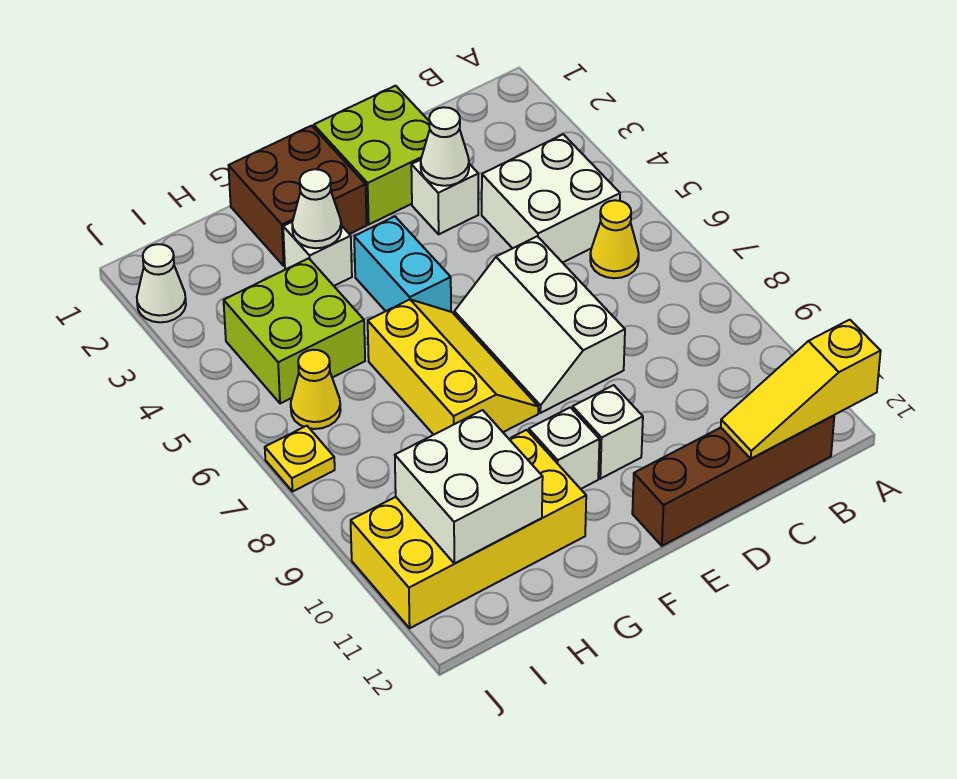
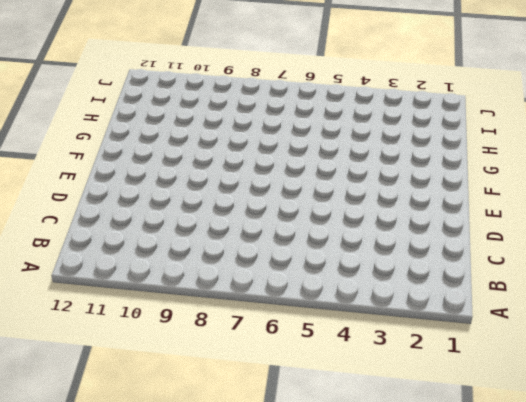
none -> white brick B4:C5 level 1
none -> yellow cone B6 level 1
none -> brown brick B12:E12 level 1

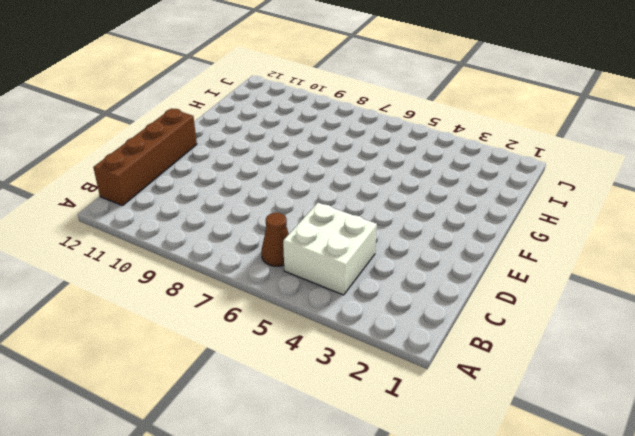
brown cone B6 level 1 -> yellow cone B6 level 1
none -> lime brick D1:E2 level 1
none -> white brick D3 level 1
none -> white slope D6:E8 level 1 top D

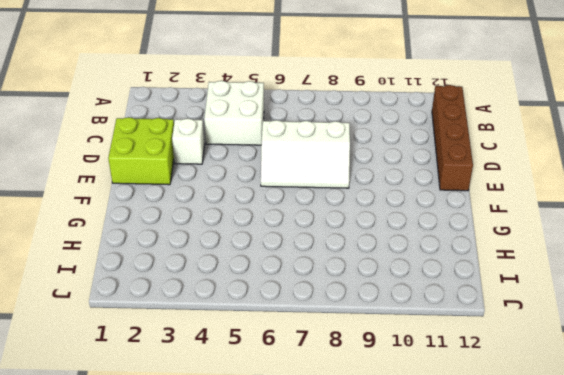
none -> yellow cone B6 level 1
none -> white brick E10 level 1
none -> brown brick F1:G2 level 1

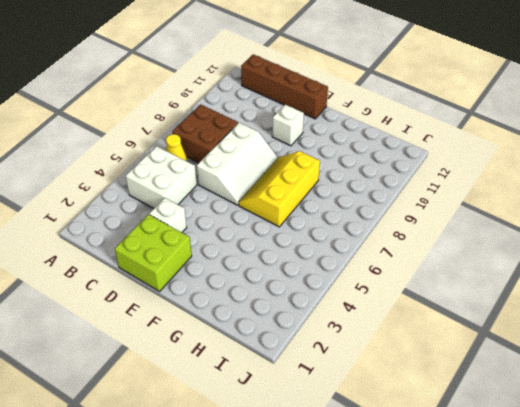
brown brick B7:C8 level 1 -> brown brick F1:G2 level 1
none -> cyan brick F4:F5 level 1
none -> white brick F10 level 1
none -> white brick G3 level 1

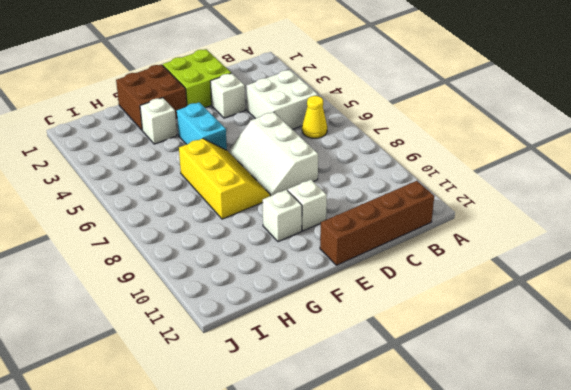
none -> yellow brick G10:J11 level 1
none -> lime brick H4:I5 level 1
none -> yellow cone I6 level 1

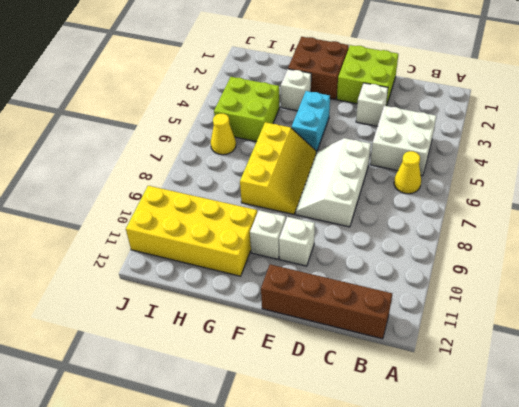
none -> white cone J2 level 1
none -> yellow plate J7 level 1
none -> yellow slope A12:C12 level 2 top A

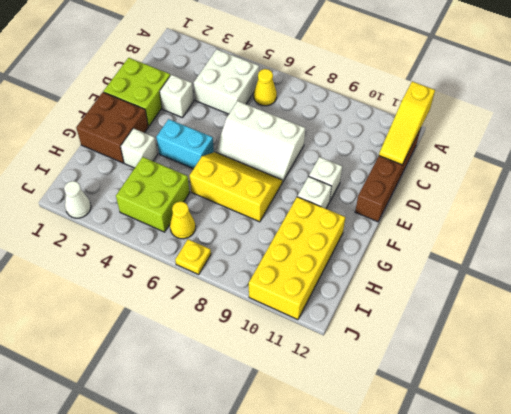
none -> white cone D3 level 2
none -> white cone G3 level 2
none -> white brick H10:I11 level 2

